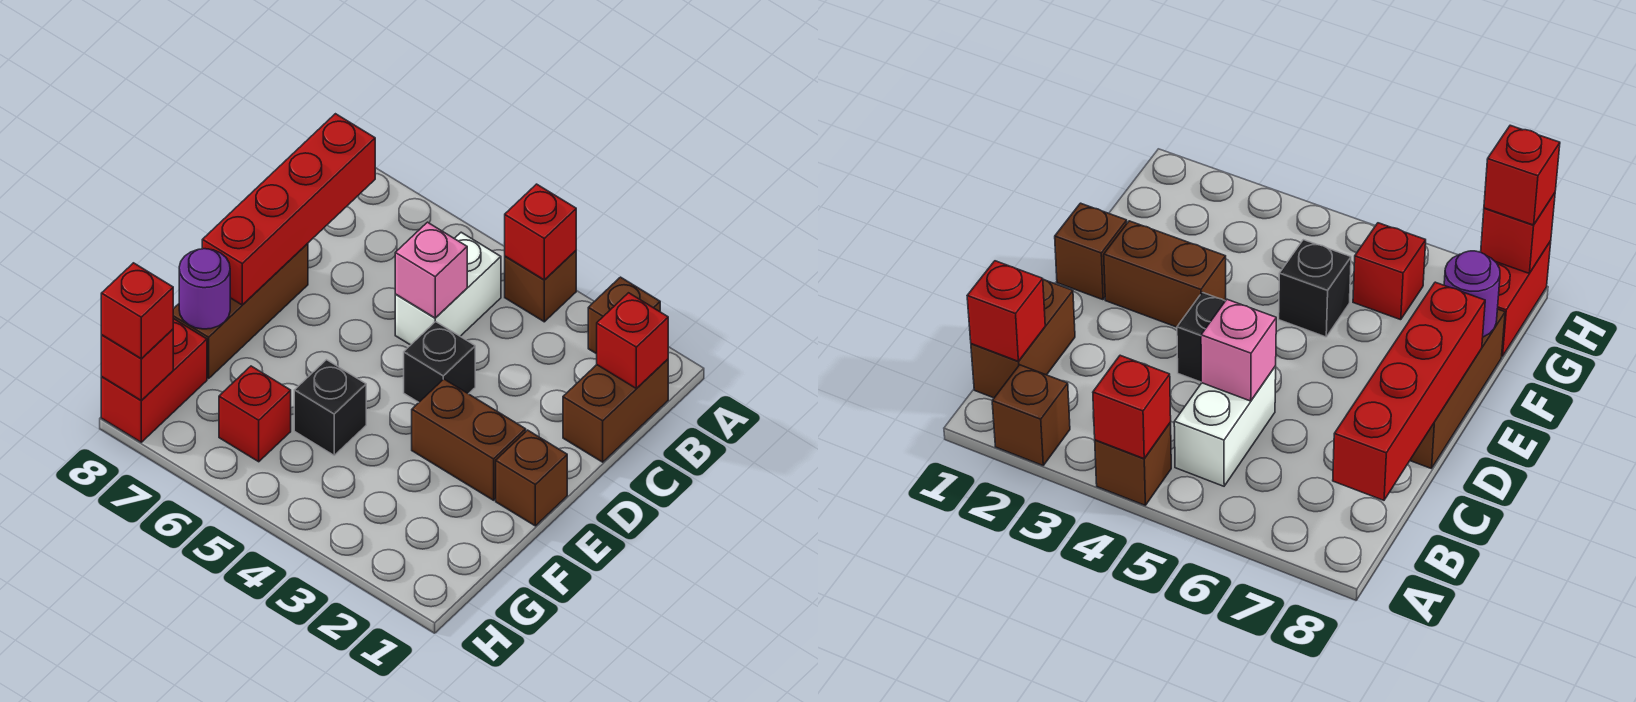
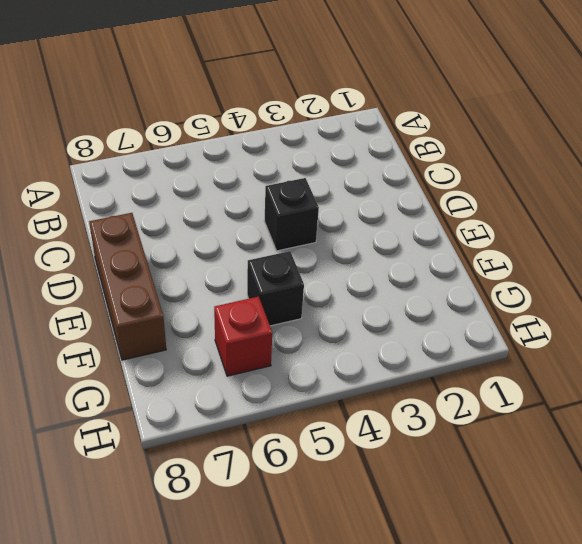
none -> brown brick A2 level 1
none -> brown brick A4 level 1
none -> brown brick B1:C1 level 1

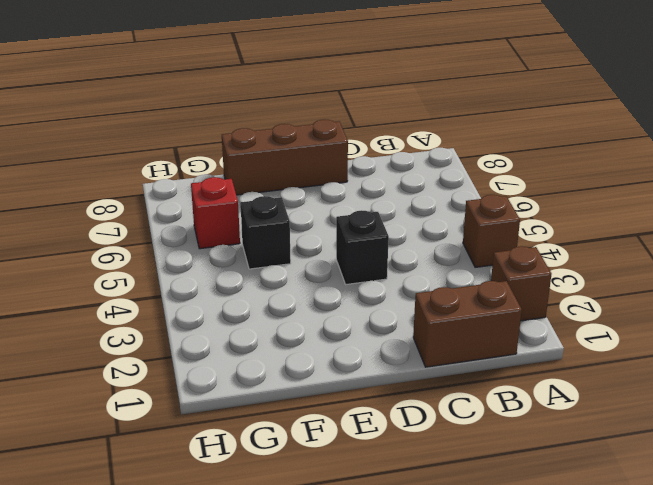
none -> white brick B5:C5 level 1
none -> brown brick E1 level 1
none -> brown brick E2:E3 level 1

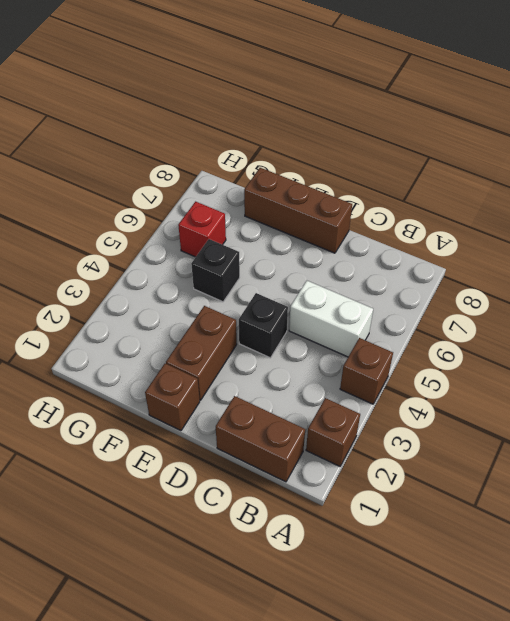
none -> red brick G8:H8 level 1
none -> red brick A4 level 2
none -> red brick B1 level 2

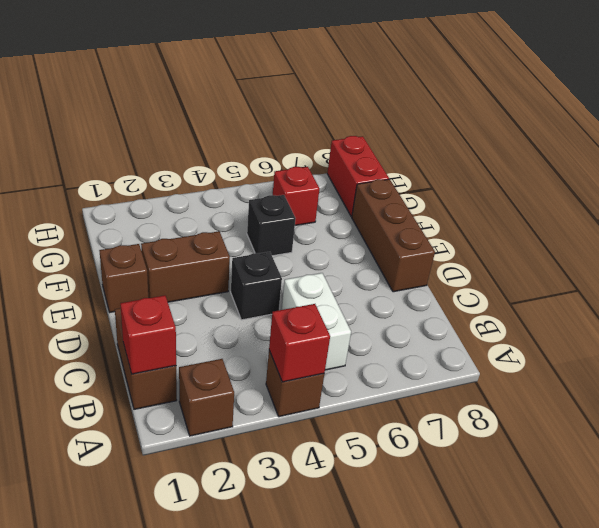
none -> red brick B8:E8 level 2
none -> pink brick C5 level 2
none -> purple round brick F8 level 2

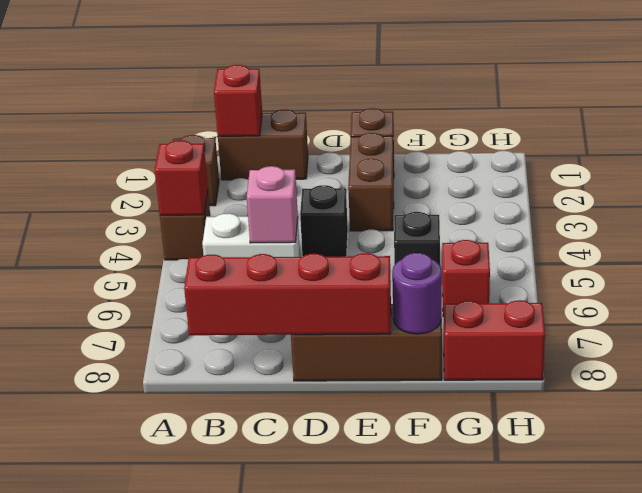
none -> red brick H8 level 2
none -> red brick H8 level 3

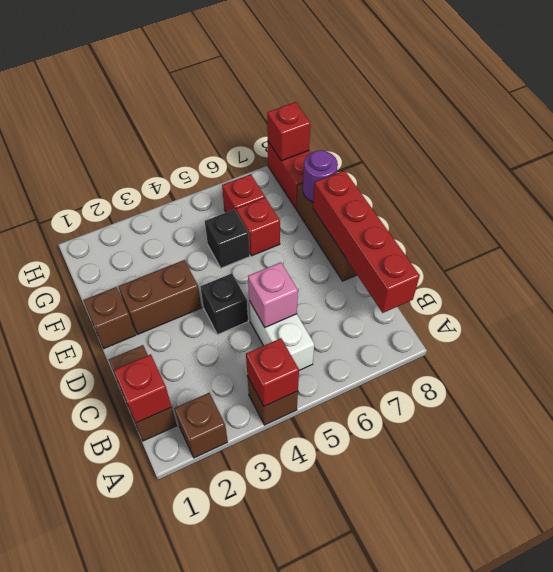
red brick F6 level 1 -> red brick H8 level 3

